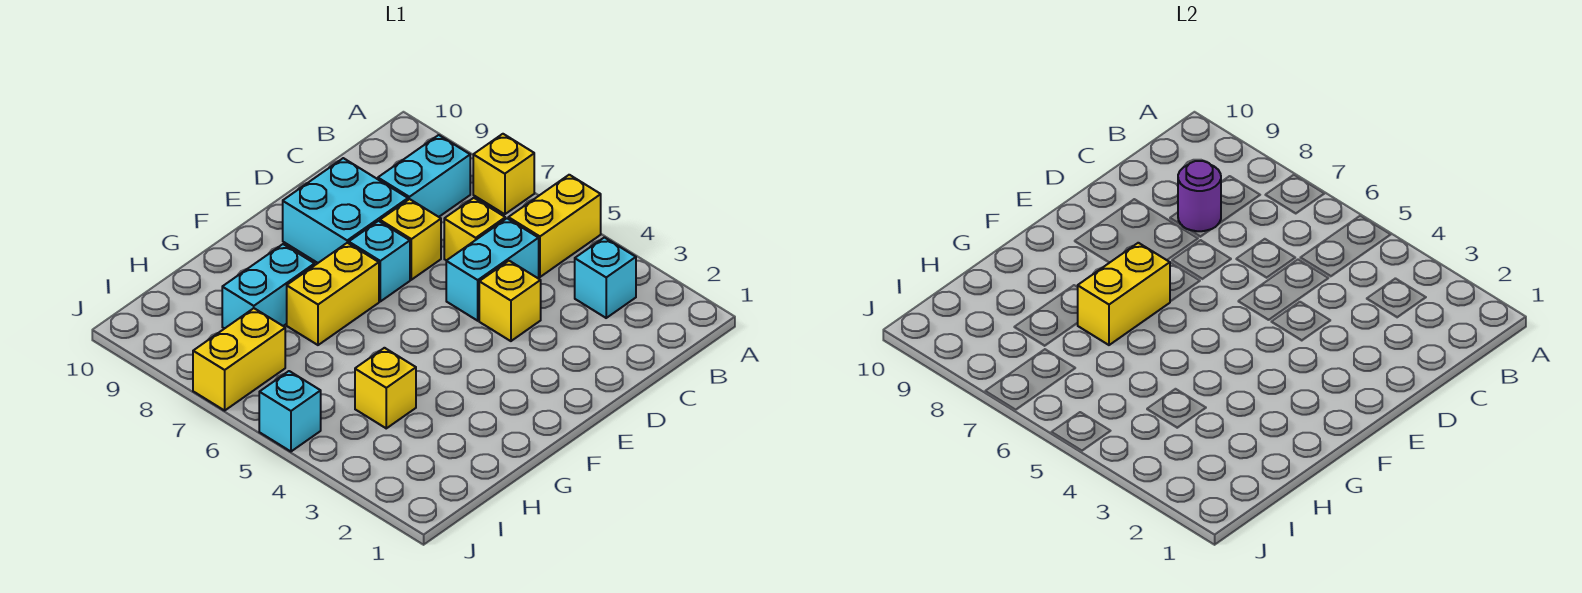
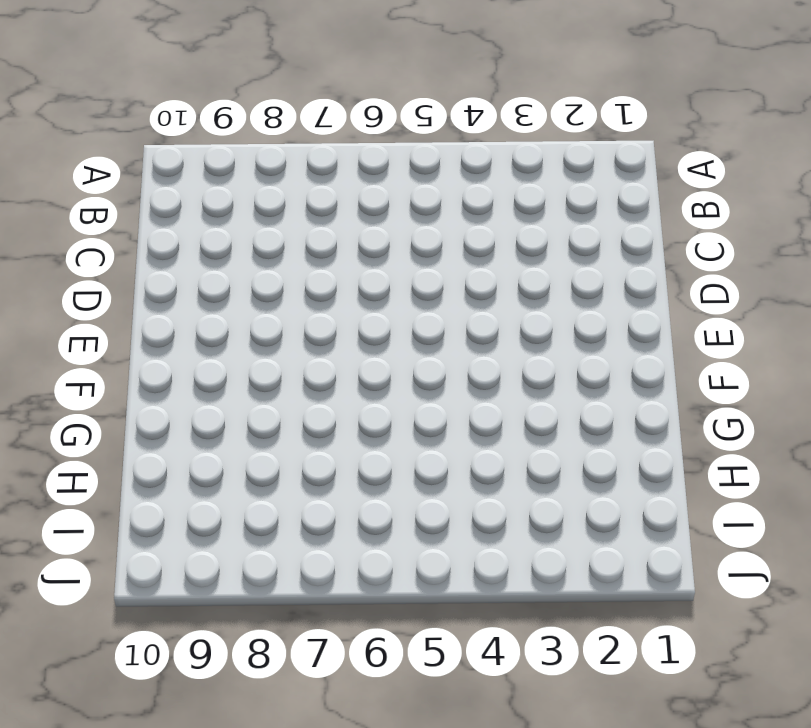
none -> yellow brick A5:B5 level 1
none -> yellow brick A7 level 1
none -> cyan brick B3 level 1

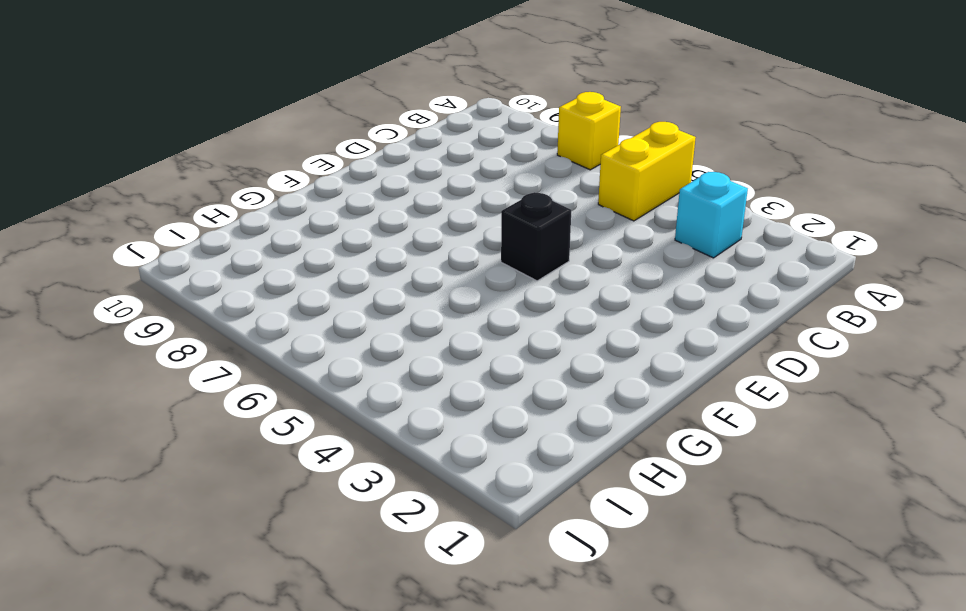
black brick E5 level 1 -> none
none -> cyan brick B8:C8 level 1
none -> cyan brick C5:D5 level 1
none -> yellow brick C6 level 1

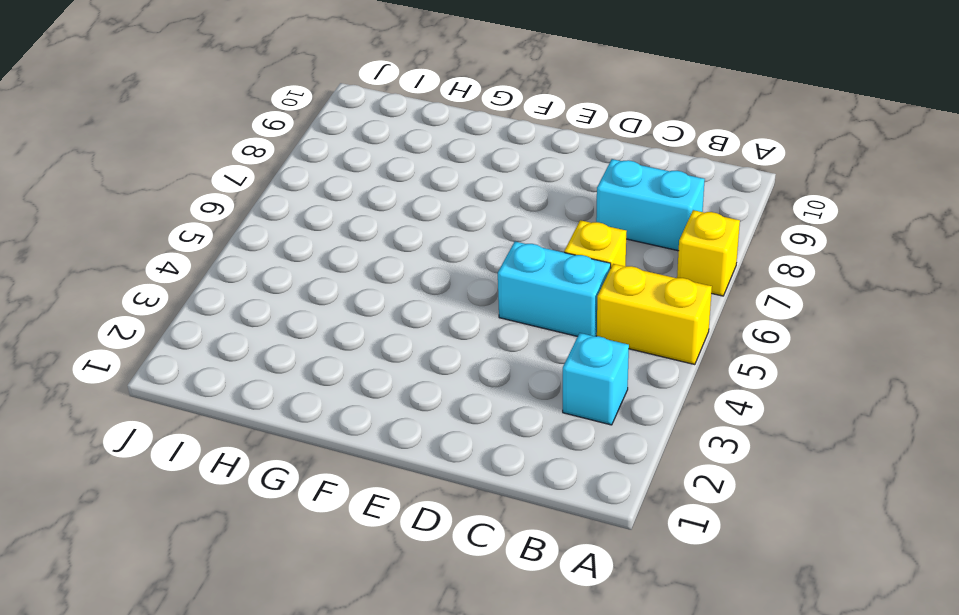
none -> yellow brick D4 level 1
none -> yellow brick D7 level 1
none -> cyan brick D8:E9 level 1

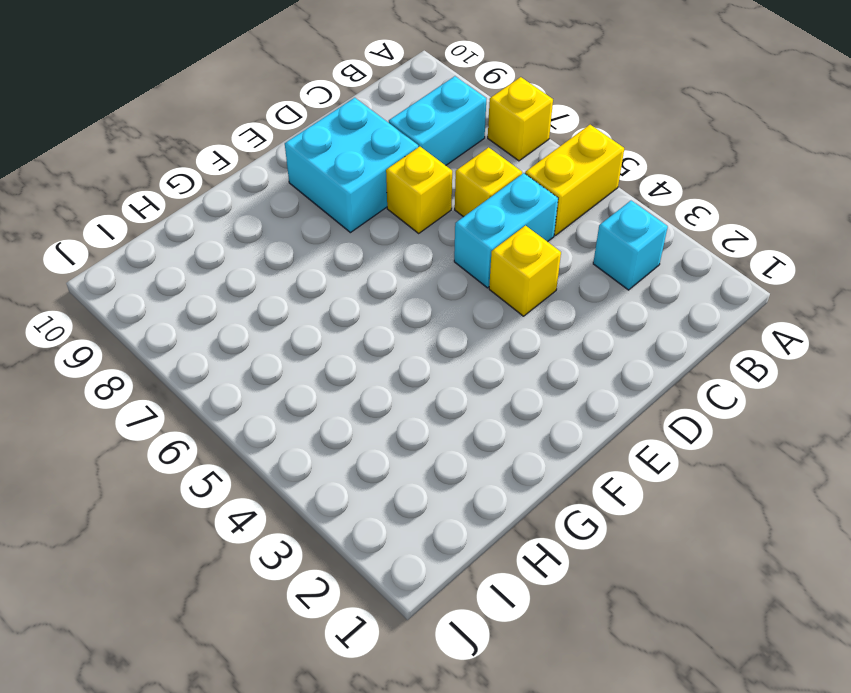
none -> cyan brick E7 level 1
none -> yellow brick F7:G7 level 1
none -> cyan brick G8:H8 level 1

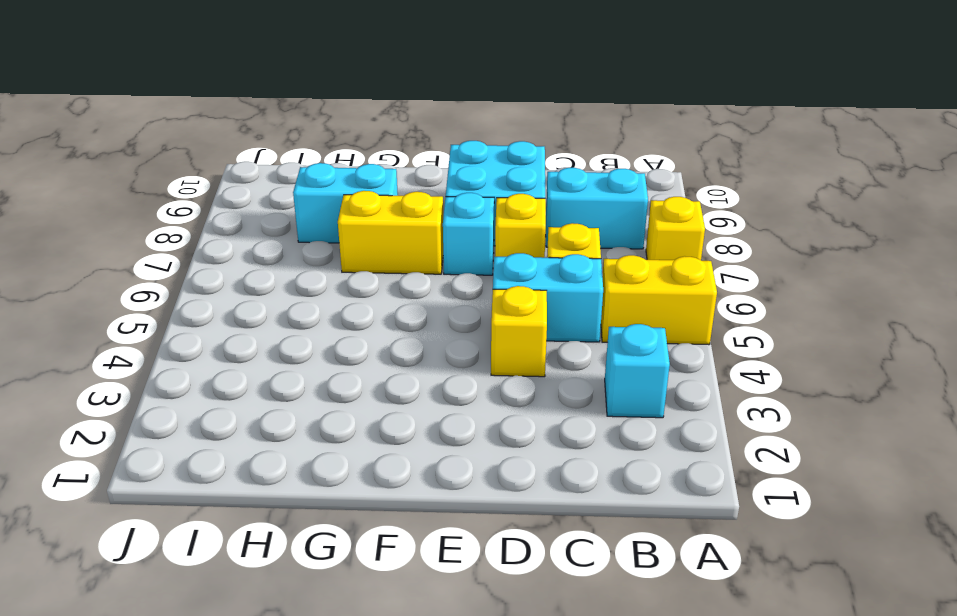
none -> yellow brick H4 level 1
none -> yellow brick I7:J7 level 1
none -> cyan brick J5 level 1

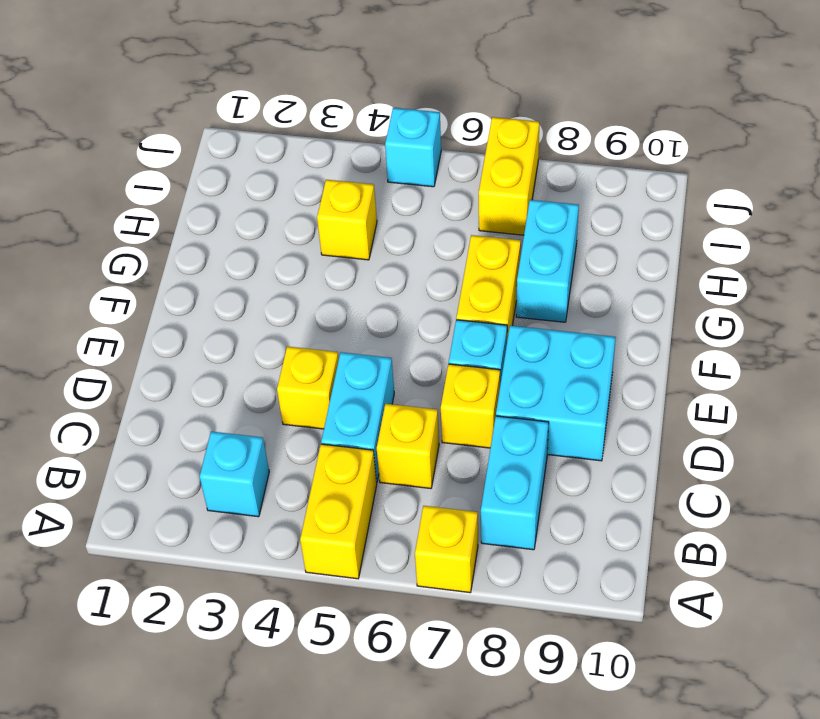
none -> purple round brick C8 level 2
none -> yellow brick F7:G7 level 2

